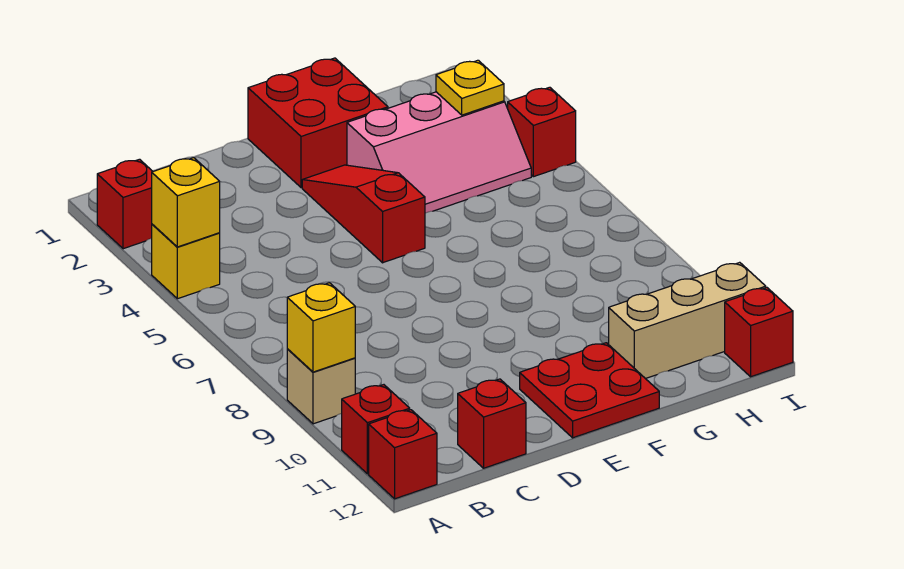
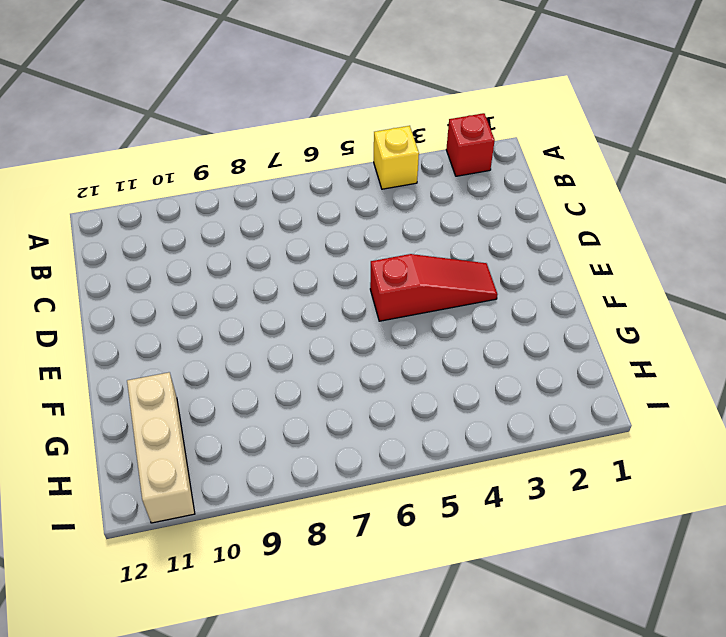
none -> tan brick A9 level 1
none -> red brick A11 level 1
none -> red brick A12 level 1

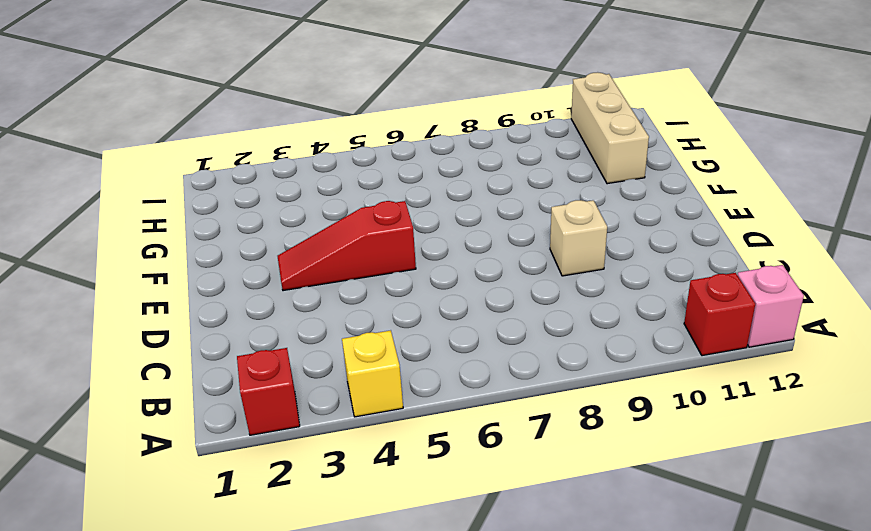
pink brick A12 level 1 -> red brick A12 level 1
tan brick D9 level 1 -> tan brick A9 level 1
none -> red brick C12 level 1
none -> red brick E1:F2 level 1
none -> red plate E11:F12 level 1

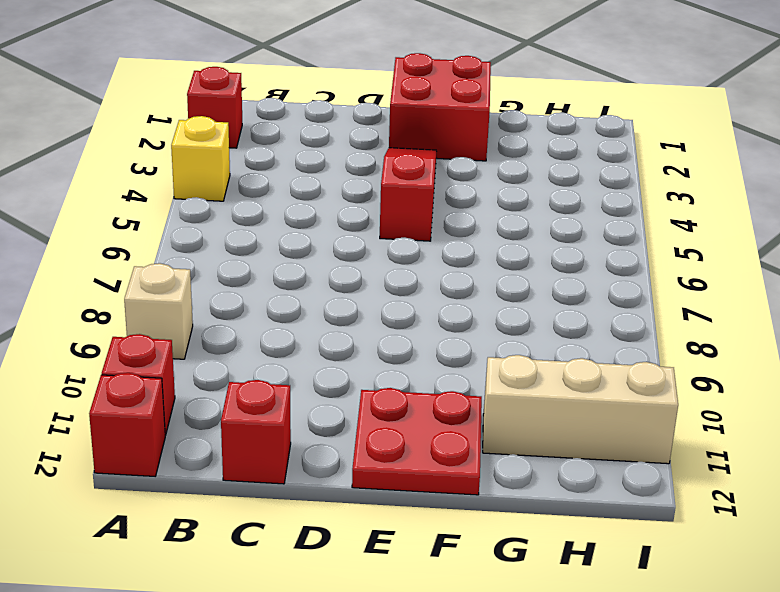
none -> pink slope F3:H4 level 1 top 3
none -> red brick I4 level 1
none -> red brick I12 level 1

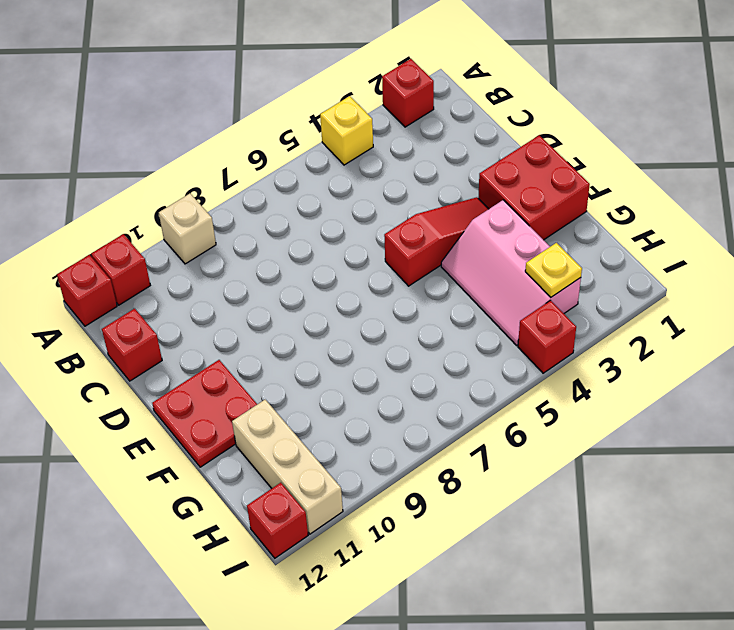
none -> yellow brick A4 level 2
none -> yellow brick A9 level 2

